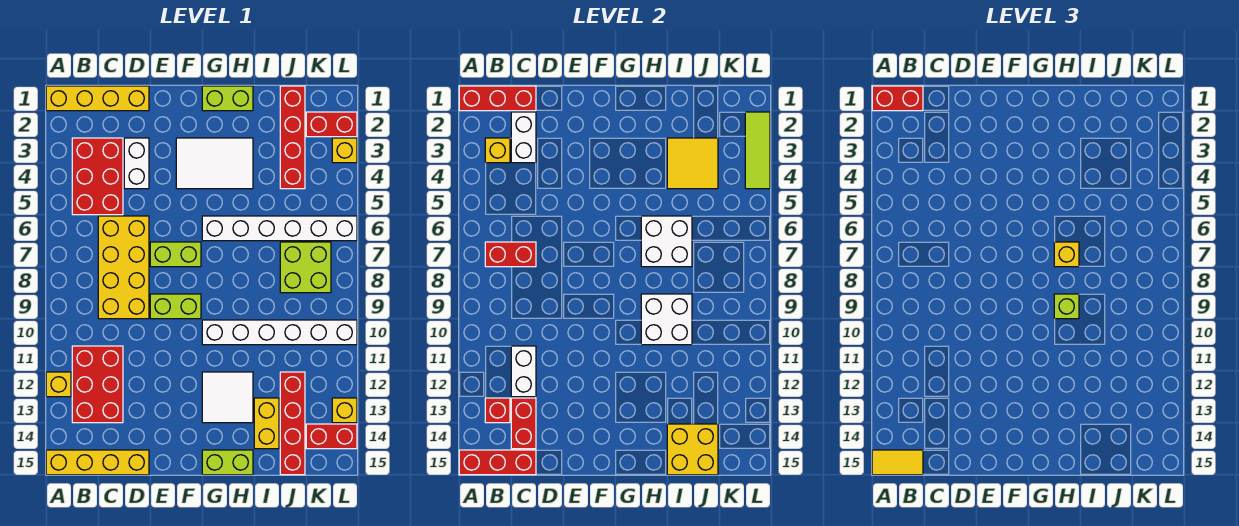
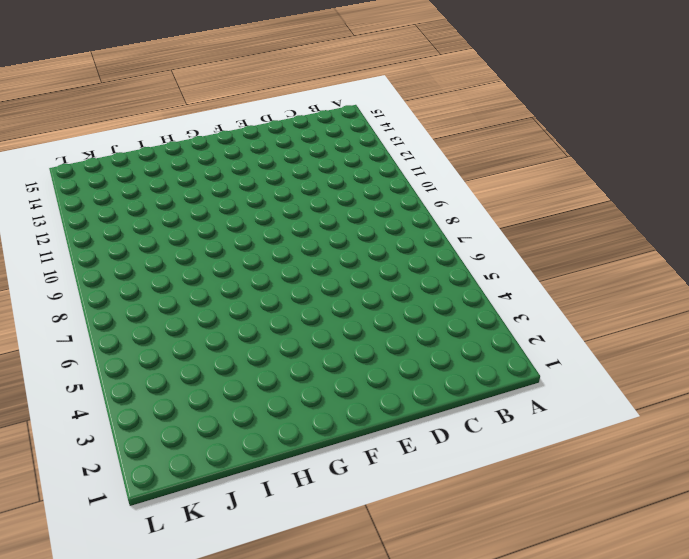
none -> yellow brick A1:D1 level 1
none -> yellow brick A12 level 1
none -> yellow brick A15:D15 level 1
none -> red brick B3:C5 level 1

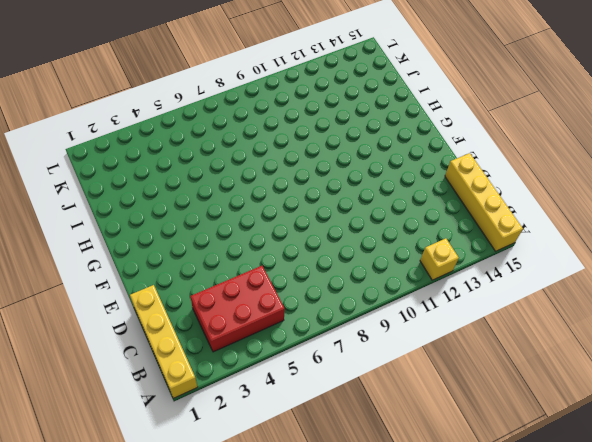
none -> red brick B11:C13 level 1
none -> yellow brick C6:D9 level 1
none -> white brick D3:D4 level 1
none -> lime brick E7:F7 level 1

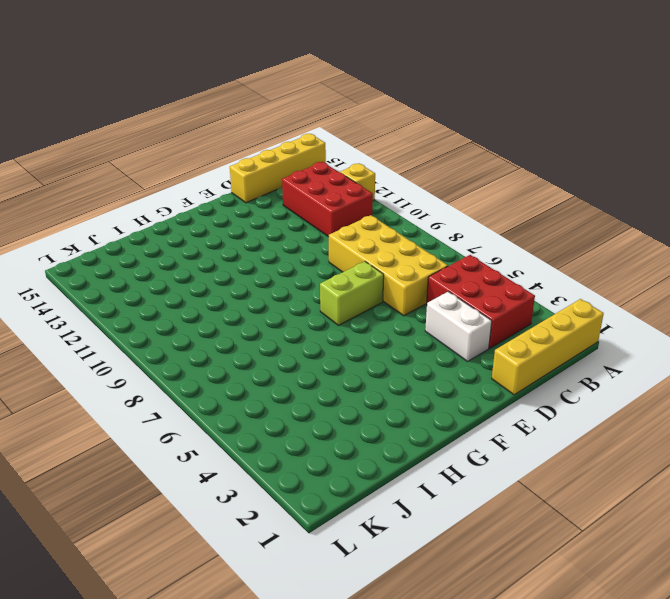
none -> lime brick E9:F9 level 1
none -> white tile F3:H4 level 1
none -> lime brick G1:H1 level 1
none -> white brick G6:L6 level 1

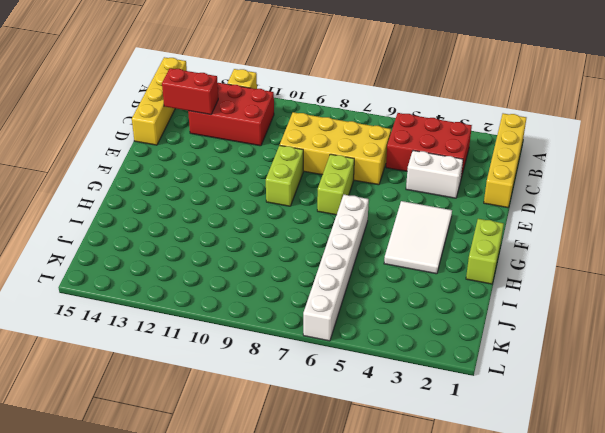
none -> white brick G10:L10 level 1
none -> white tile G12:H13 level 1
none -> lime brick G15:H15 level 1
none -> yellow brick I13:I14 level 1

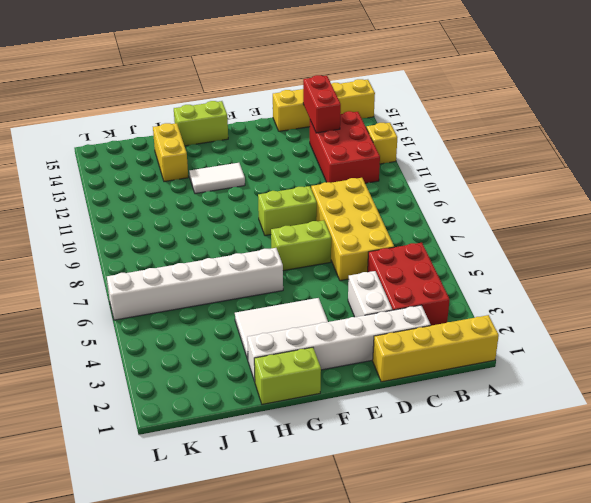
white brick C2:H2 level 1 -> white brick G10:L10 level 1
white tile G12:H12 level 1 -> white tile G12:H13 level 1
none -> red brick J1:J4 level 1
none -> lime brick J7:K8 level 1
none -> red brick J12:J15 level 1
none -> red brick K2:L2 level 1

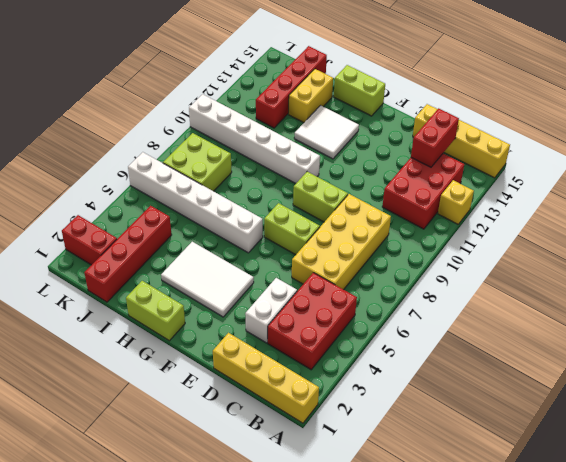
none -> red brick K14:L14 level 1
none -> yellow brick L3 level 1
none -> yellow brick L13 level 1
none -> red brick A1:C1 level 2

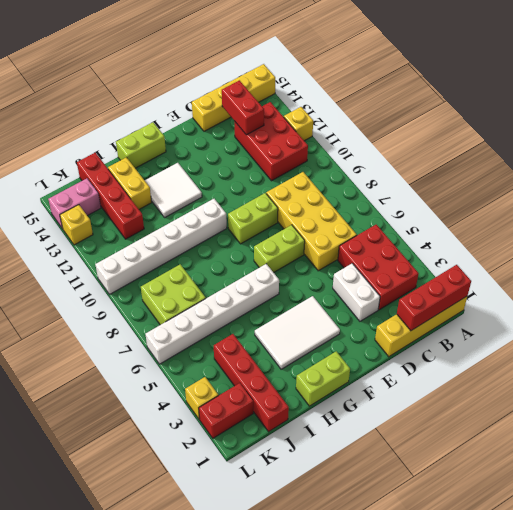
pink brick K14:L14 level 1 -> red brick K14:L14 level 1
none -> red brick A15:C15 level 2
none -> yellow brick B3 level 2
none -> red brick B7:C7 level 2
none -> red brick B13 level 2

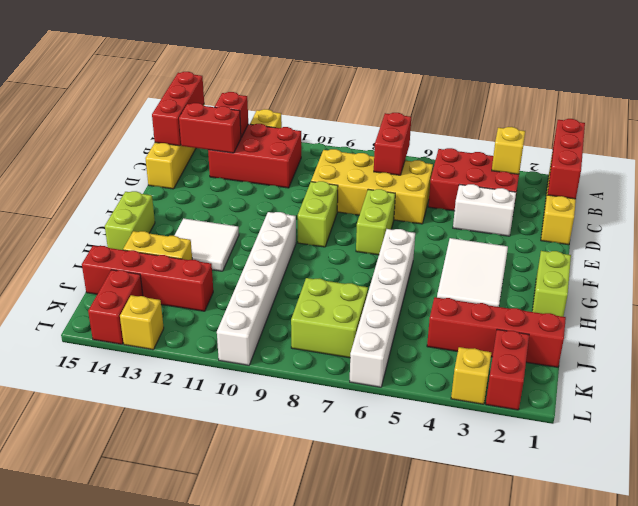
none -> white brick C2:C3 level 2
none -> white brick C11:C12 level 2
none -> white brick H6:I7 level 2
none -> white brick H9:I10 level 2

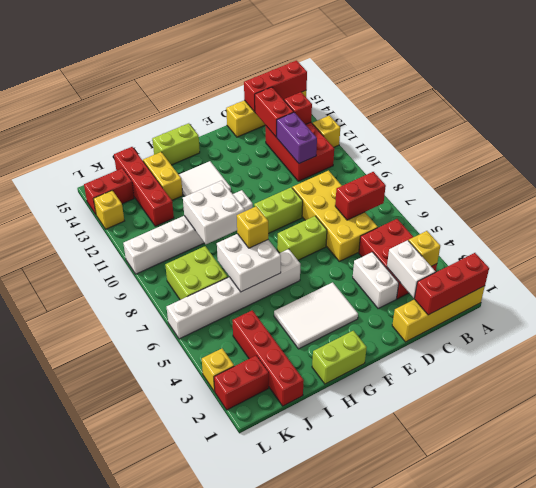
purple brick C11:C12 level 2 -> white brick C11:C12 level 2
none -> yellow tile I3:J4 level 2
none -> yellow brick I14:J15 level 2
none -> lime tile L2:L4 level 2
none -> red brick A1:B1 level 3

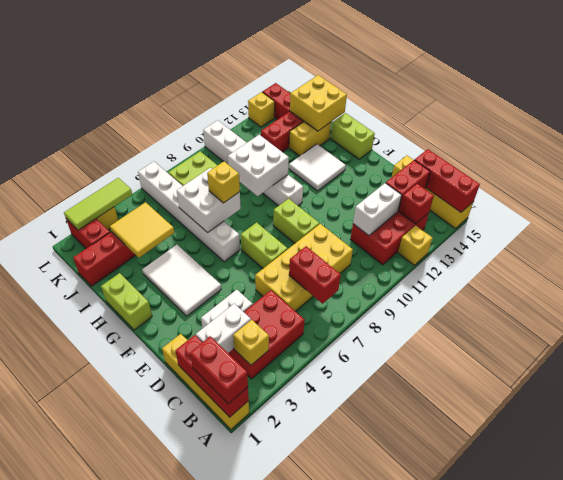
none -> yellow tile A15:B15 level 3
none -> lime brick H9 level 3

